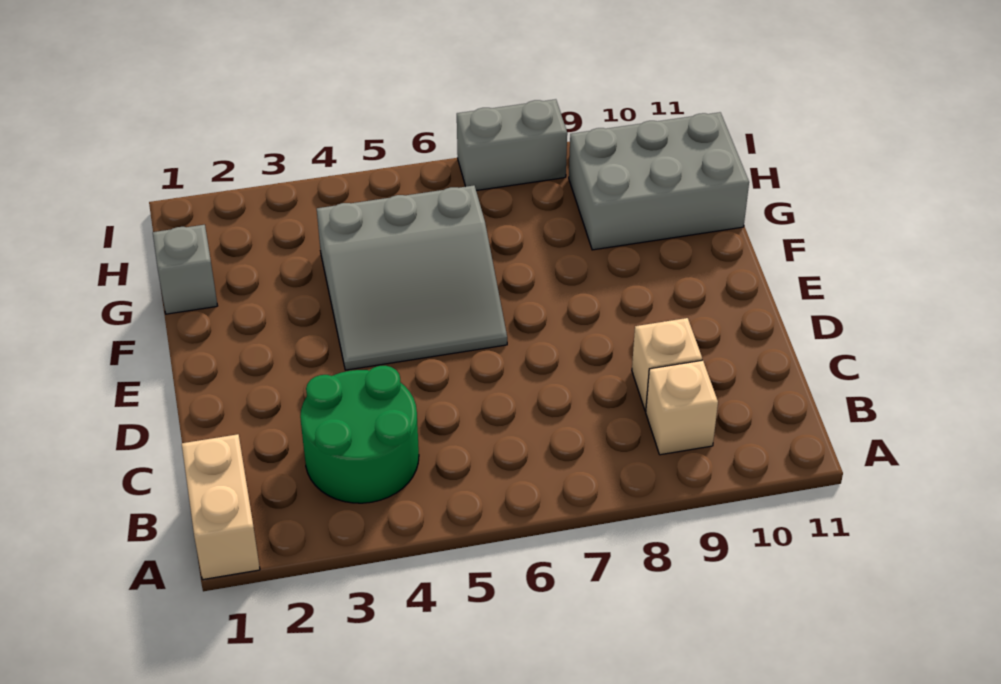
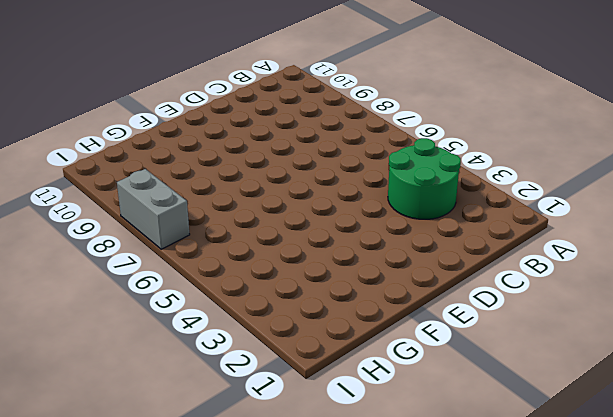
none -> tan brick A1:B1 level 1
none -> tan brick B9 level 1

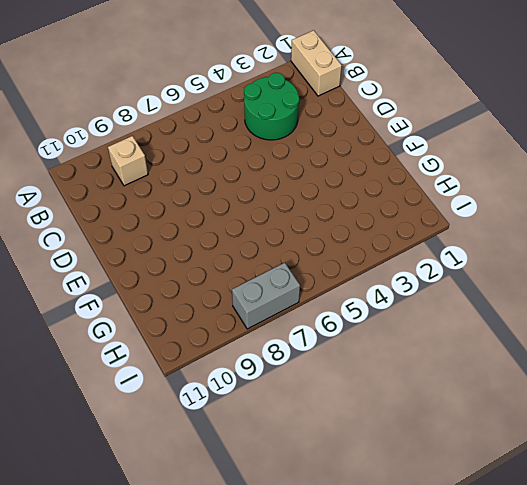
none -> tan brick C9 level 1
none -> grey slope E4:G6 level 1 top G

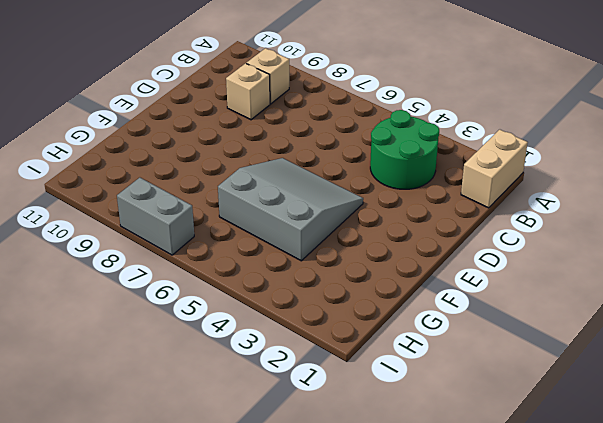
none -> grey brick G1 level 1
none -> grey brick G9:H11 level 1

